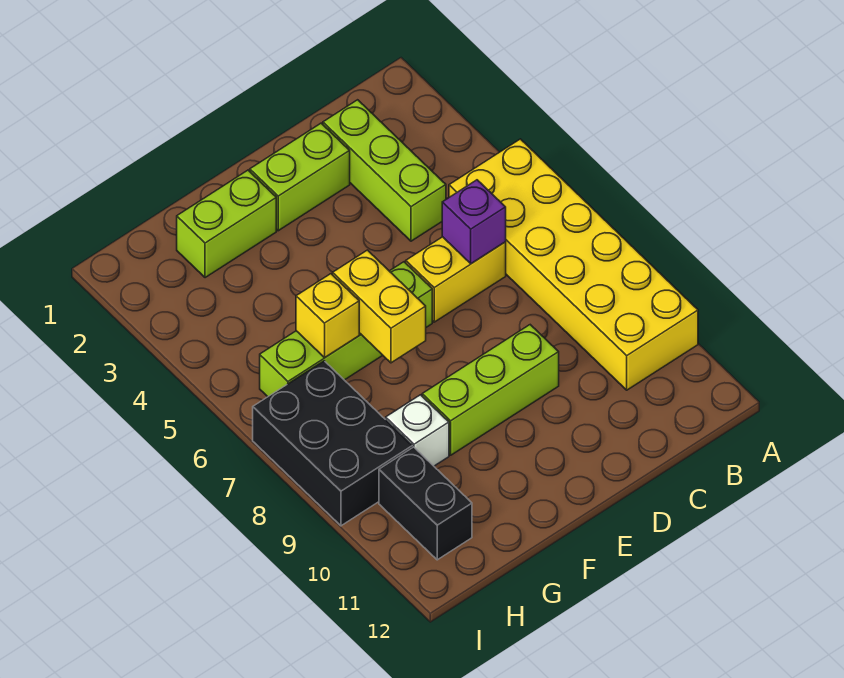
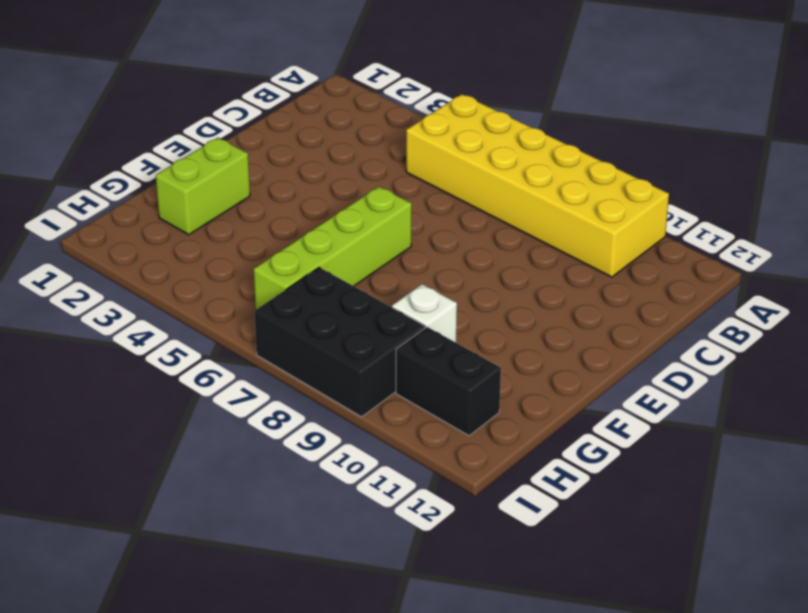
none -> lime brick C2:C4 level 1
none -> yellow brick C6:D6 level 1
none -> lime brick D2:E2 level 1

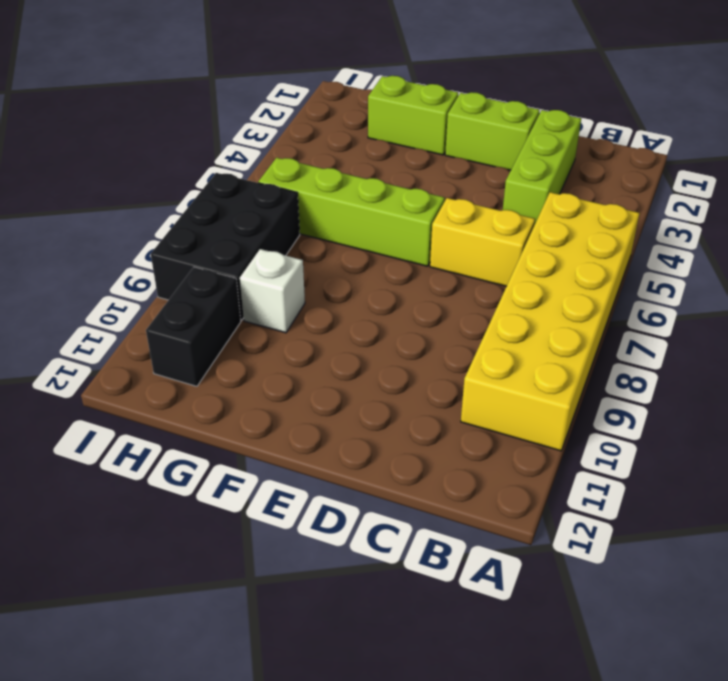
none -> lime brick D9:F9 level 1
none -> purple brick C6 level 2
none -> yellow brick F6:F7 level 2

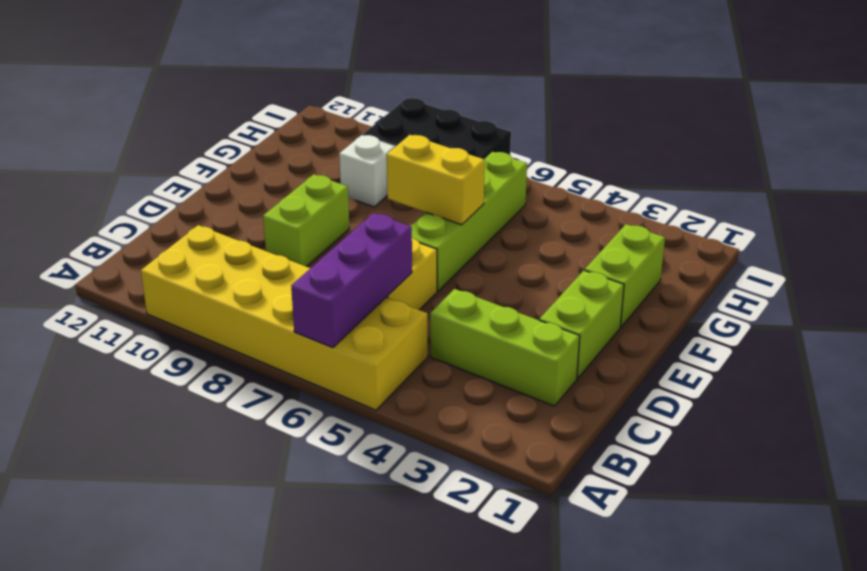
purple brick A6:C6 level 2 -> purple brick C6 level 2
lime brick D9:E9 level 1 -> lime brick D9:F9 level 1
none -> black brick H10:H11 level 1
none -> yellow brick G6 level 2

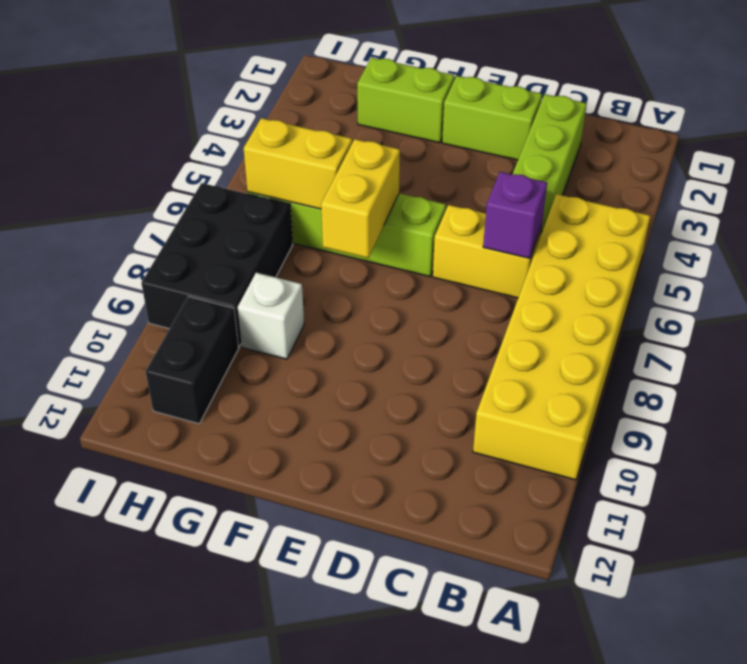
yellow brick G6:H6 level 2 -> yellow brick G6 level 2
none -> lime brick D9:F9 level 1

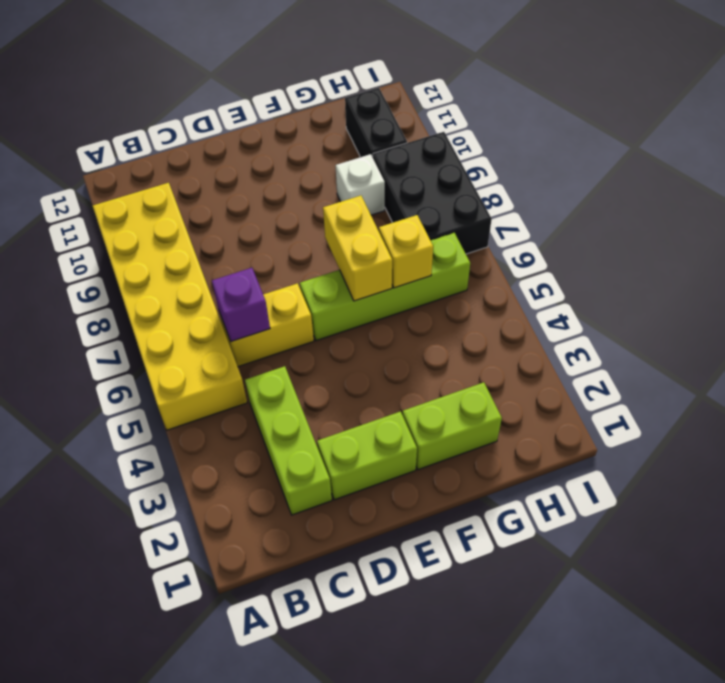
none -> lime brick D9:F9 level 1

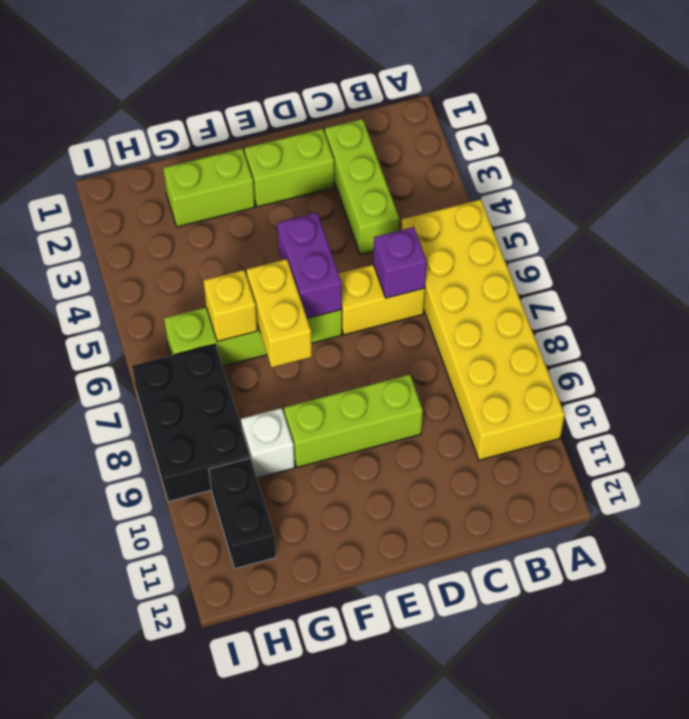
purple brick E5:E6 level 2 -> none

